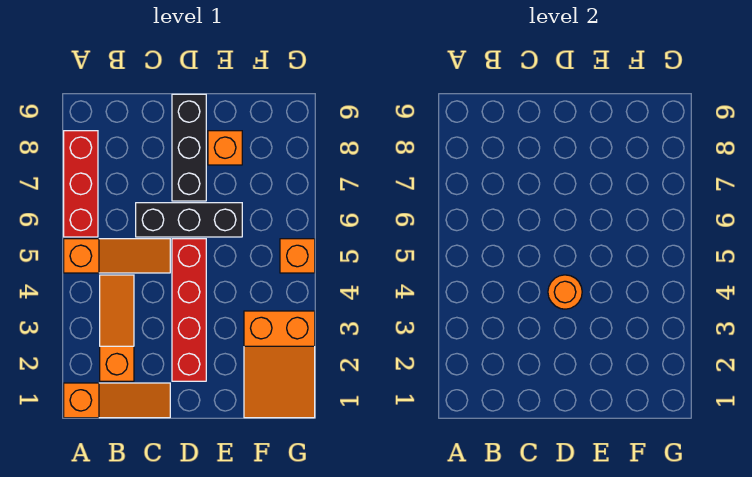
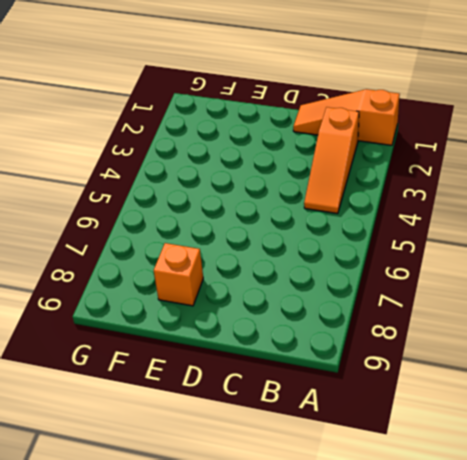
none -> orange slope A5:C5 level 1 top A
none -> red brick A6:A8 level 1

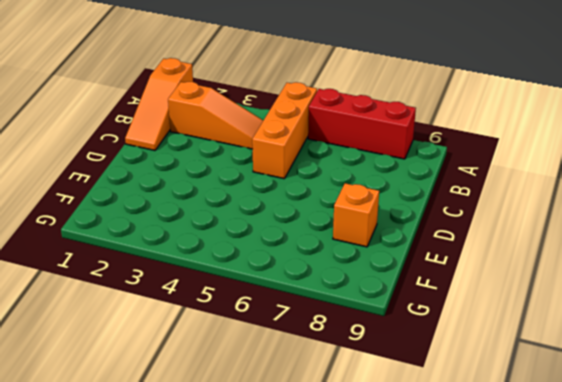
orange brick A5:C5 level 1 -> orange slope A5:C5 level 1 top A
none -> black brick C6:E6 level 1
none -> red brick D2:D5 level 1

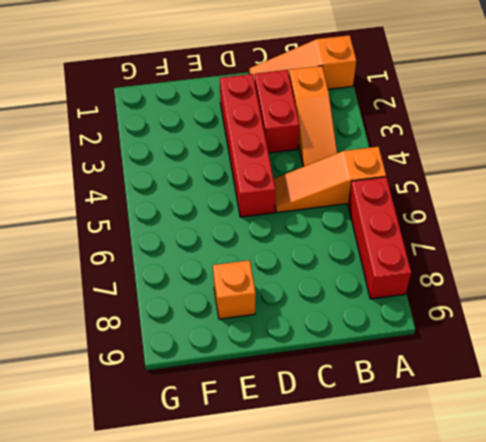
red brick C2:C3 level 1 -> none
none -> black brick C6:E6 level 1
none -> black brick D7:D9 level 1

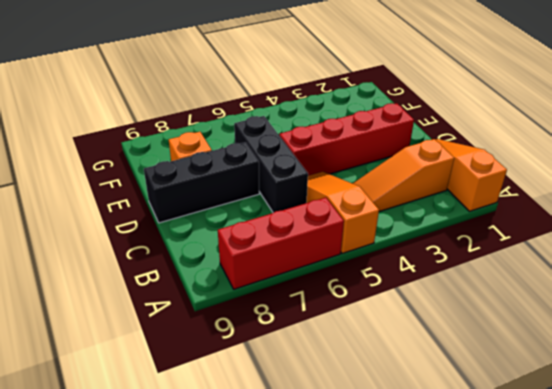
none -> orange slope F1:G3 level 1 top 3
none -> orange brick G5 level 1

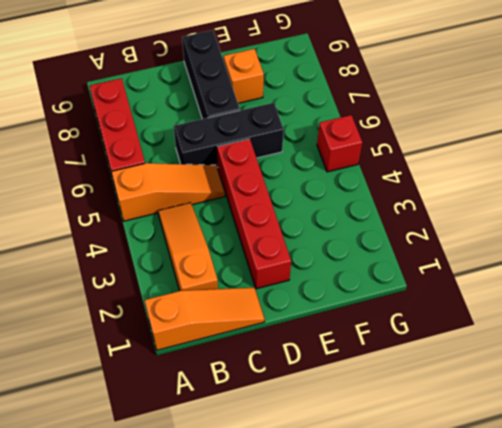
red brick G5 level 1 -> orange brick G5 level 1
none -> orange slope F1:G3 level 1 top 3
none -> orange round brick D4 level 2

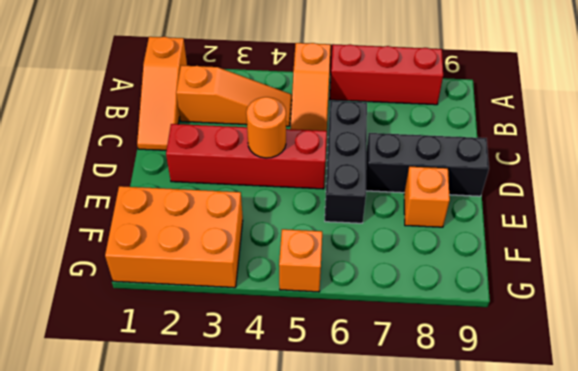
orange brick F1:G3 level 1 -> orange slope F1:G3 level 1 top 3

